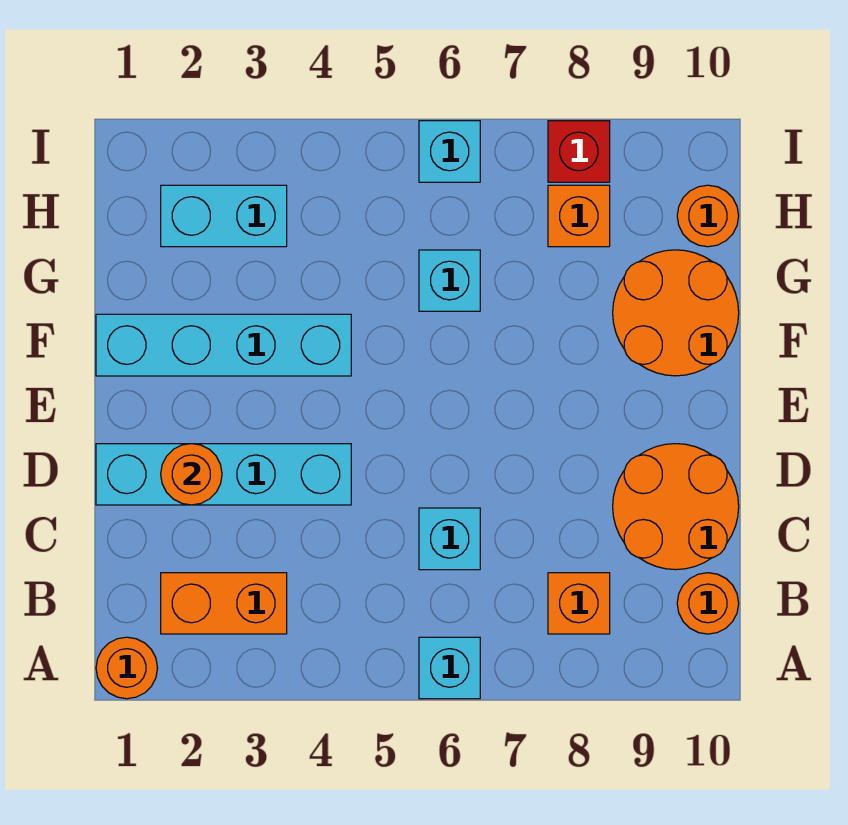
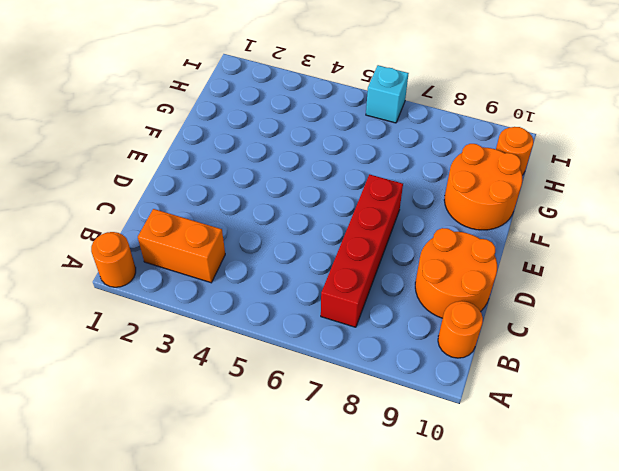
red brick B7:E7 level 1 -> none
none -> cyan brick A6 level 1
none -> orange brick B8 level 1
none -> cyan brick C6 level 1

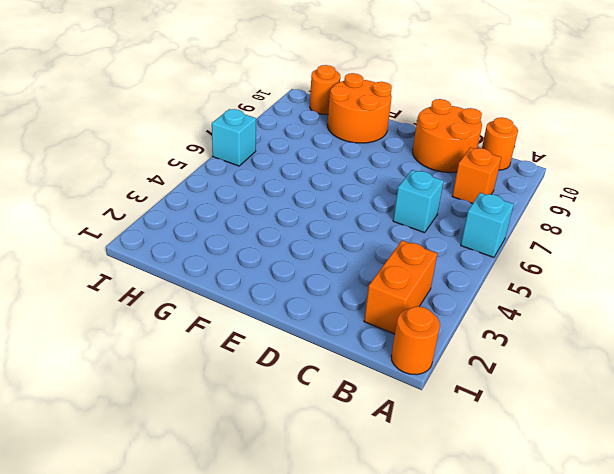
none -> cyan brick D1:D4 level 1
none -> cyan brick F1:F4 level 1
none -> cyan brick G6 level 1

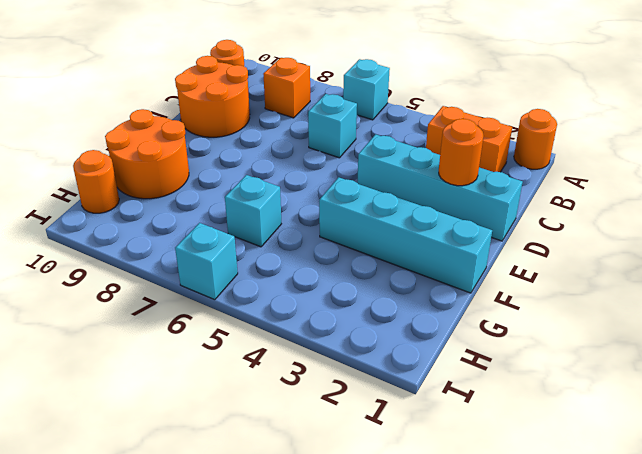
none -> cyan brick H2:H3 level 1
none -> orange brick H8 level 1
none -> red brick I8 level 1

